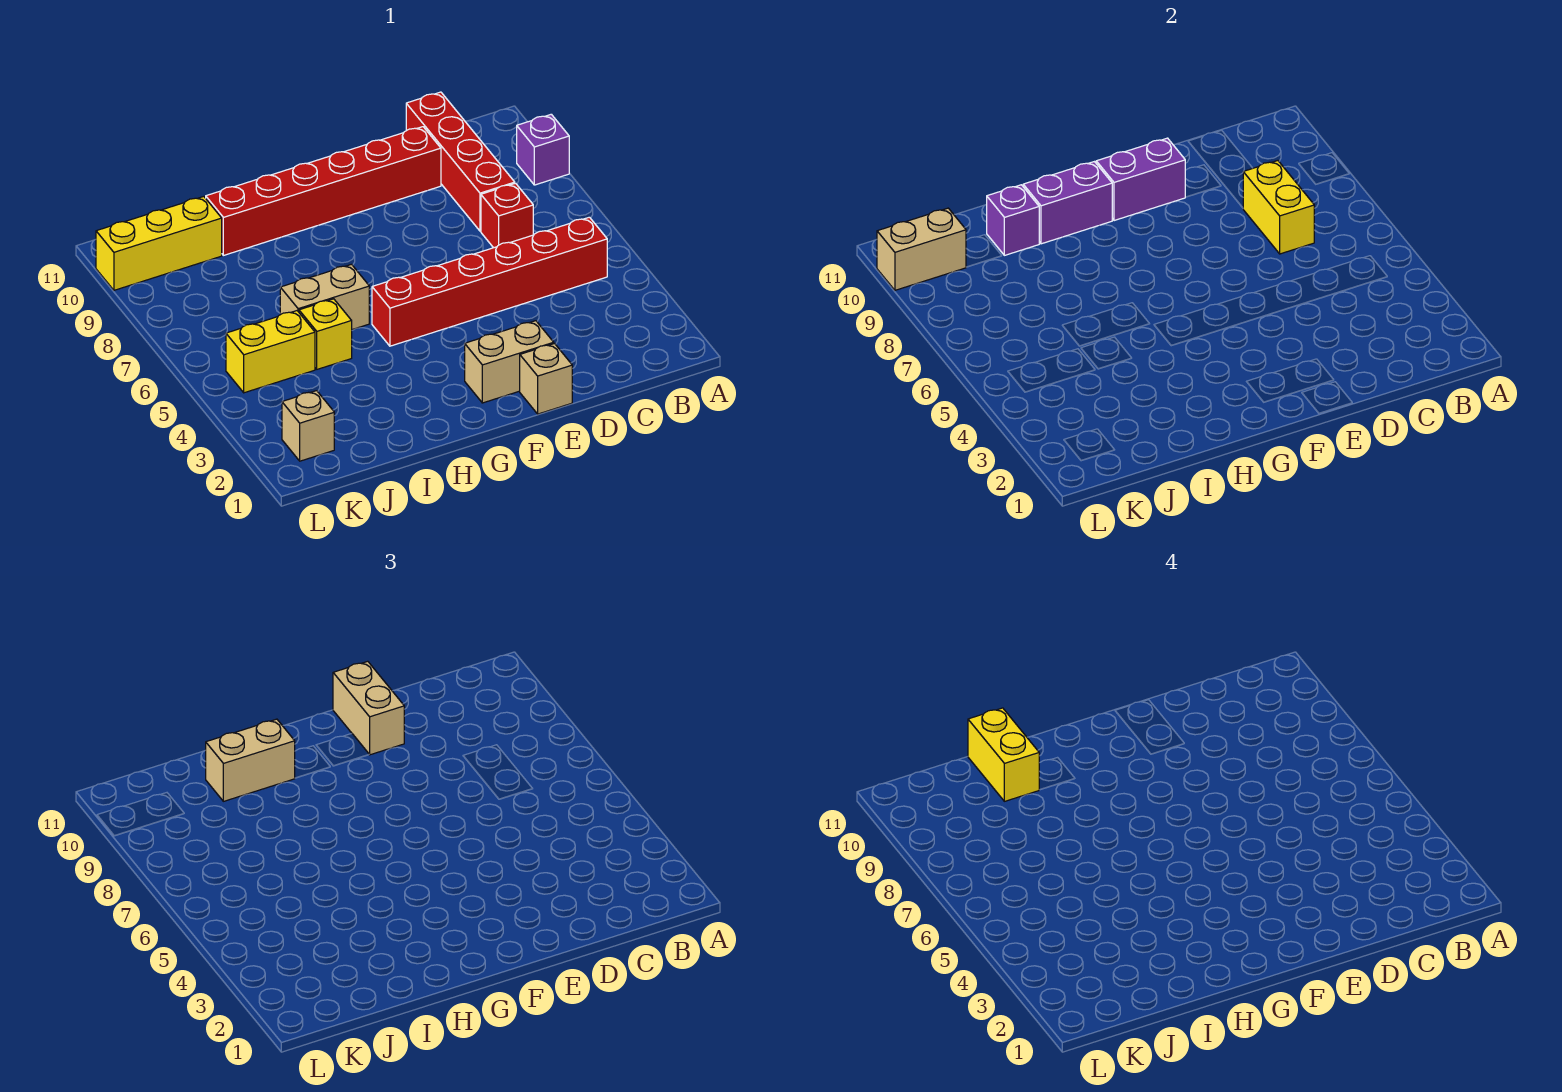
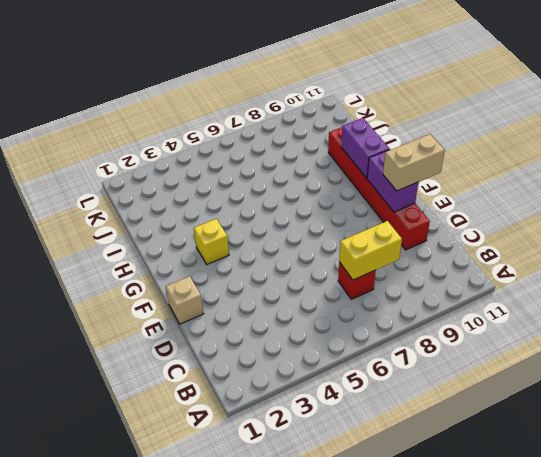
yellow brick G3 level 1 -> yellow brick I5 level 1
none -> purple brick A9 level 1
none -> red brick B5:G5 level 1
none -> red brick C8:C11 level 1

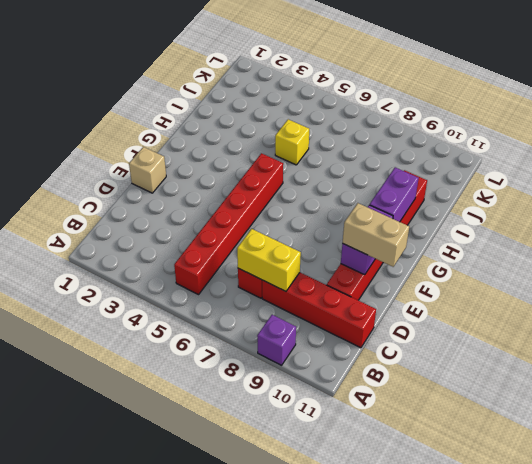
none -> tan brick E2:F2 level 1
none -> tan brick H6:I6 level 1
none -> yellow brick J5:K5 level 1

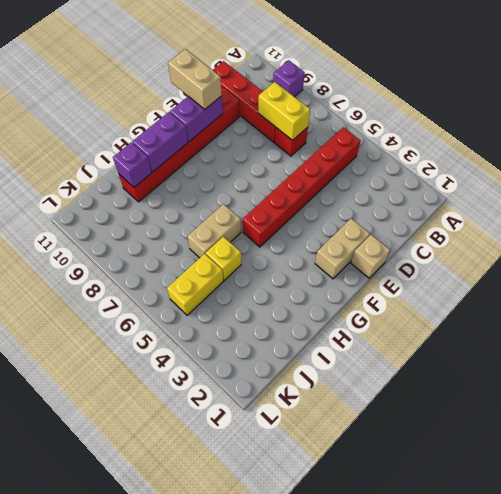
none -> yellow brick J10:L10 level 1
none -> tan brick K2 level 1
none -> tan brick K10:L10 level 2

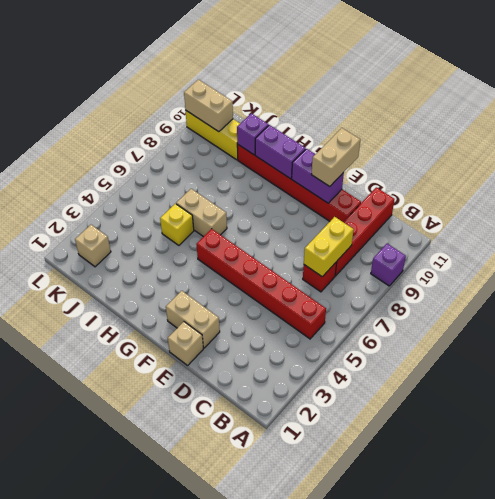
none -> yellow brick J5:K5 level 1
none -> tan brick H10:I10 level 3
none -> yellow brick I10:I11 level 4

